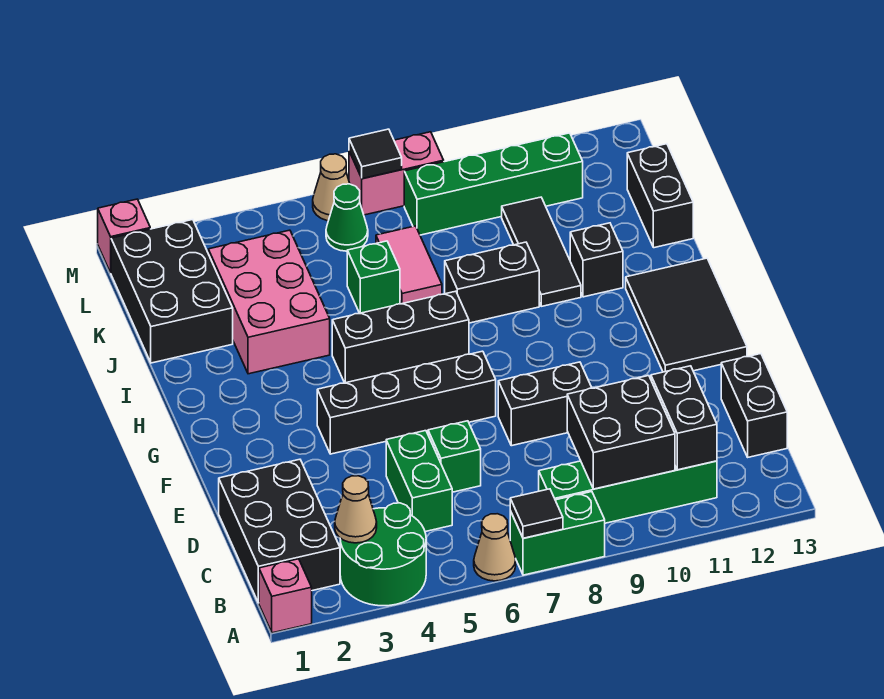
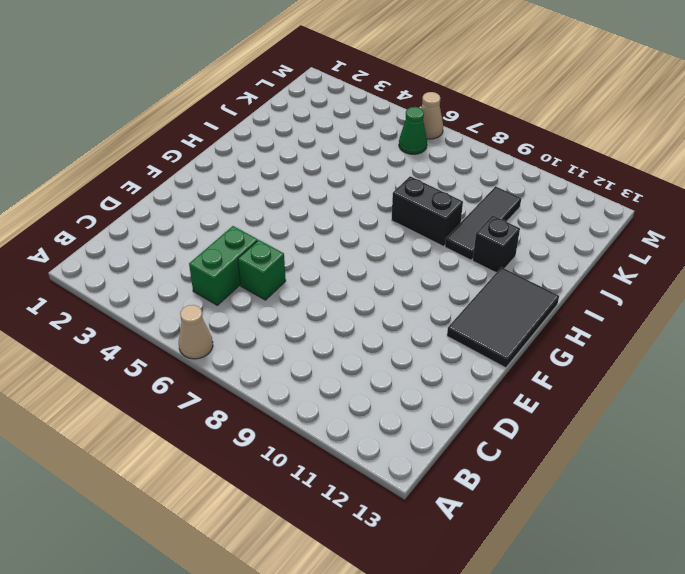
none -> pink brick A1 level 1
none -> green round brick A3:B4 level 1
none -> green brick A7:A8 level 1
none -> black brick B1:D2 level 1

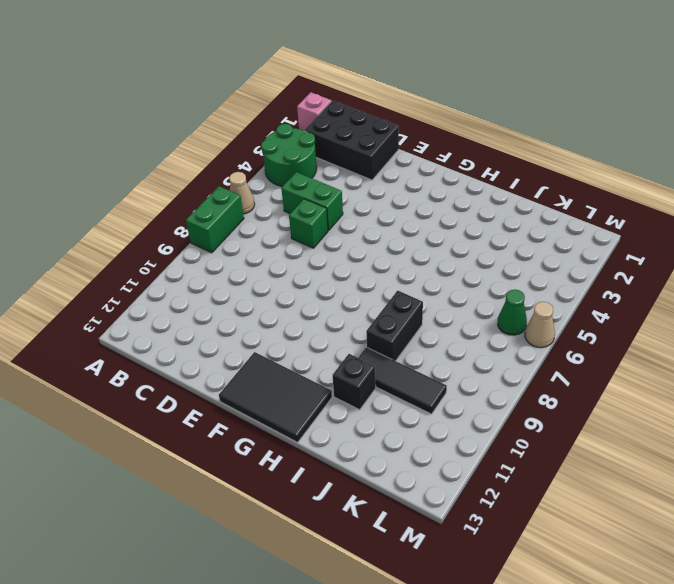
none -> green brick B8:B11 level 1
none -> black brick C13:D13 level 1
none -> black brick E8:E9 level 1
none -> black brick F4:F7 level 1

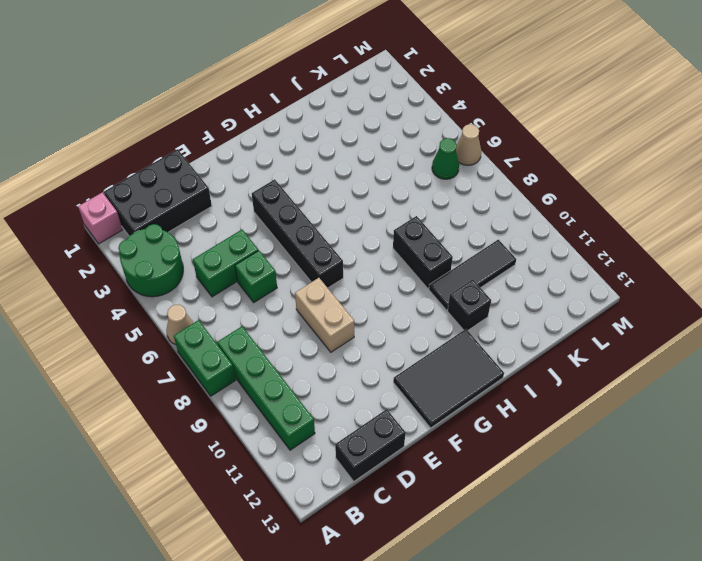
tan brick E8:E9 level 1 -> black brick E8:E9 level 1
none -> black brick H5:H7 level 1
none -> pink brick I3:K4 level 1
none -> black brick J1:L2 level 1
none -> green brick J6 level 1

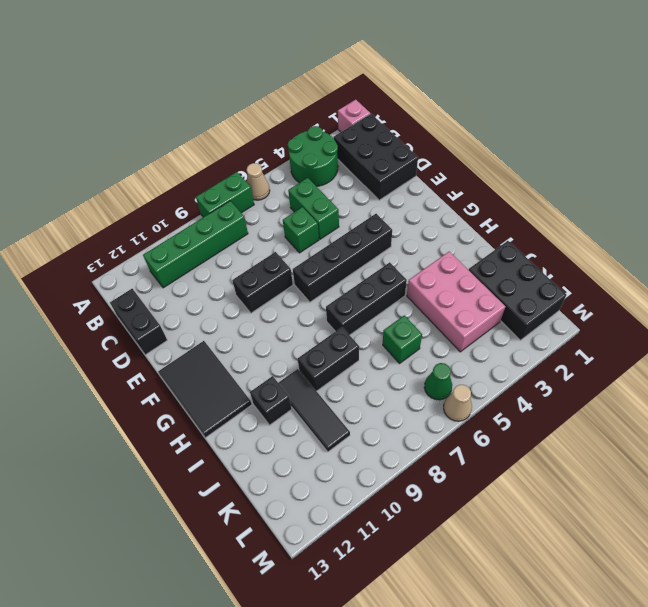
none -> pink tile J7:K7 level 1
none -> black brick J13:K13 level 1
none -> green brick L8:L11 level 1
none -> pink brick M1 level 1

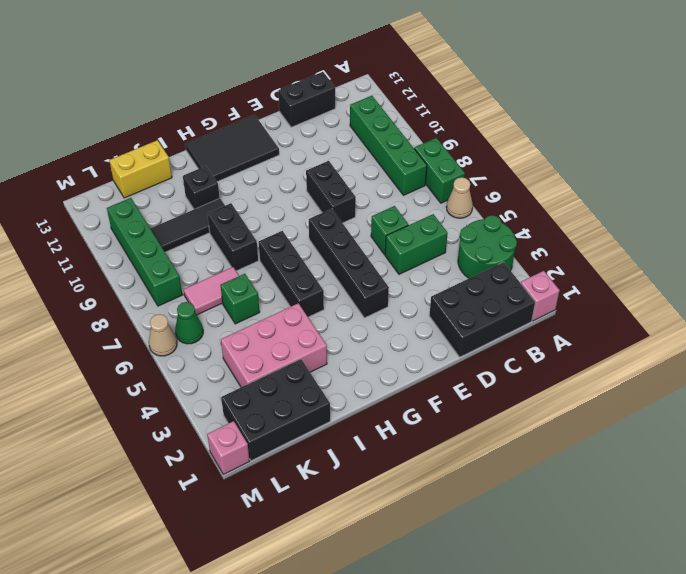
yellow brick J13:K13 level 1 -> black brick J13:K13 level 1
none -> pink brick M7:M8 level 1
none -> black tile A7 level 2
none -> tan cone B3 level 2
none -> black brick B9:C10 level 2

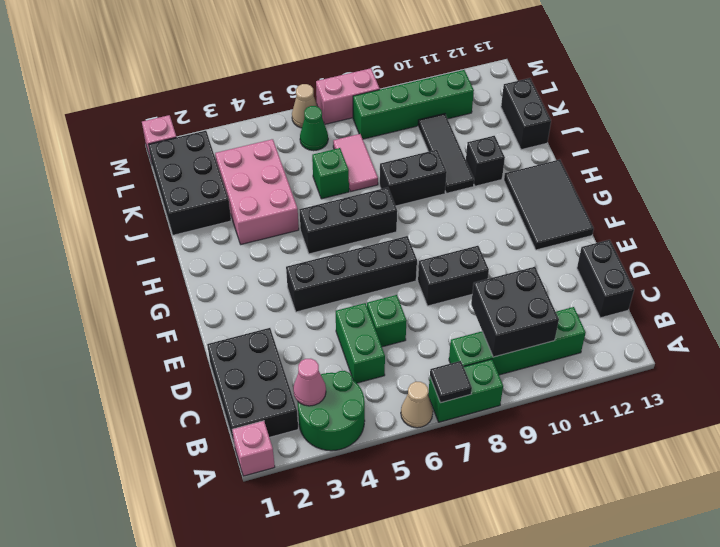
pink cone B3 level 2 -> tan cone B3 level 2
none -> black brick B11:C11 level 2
none -> black tile M7 level 2

